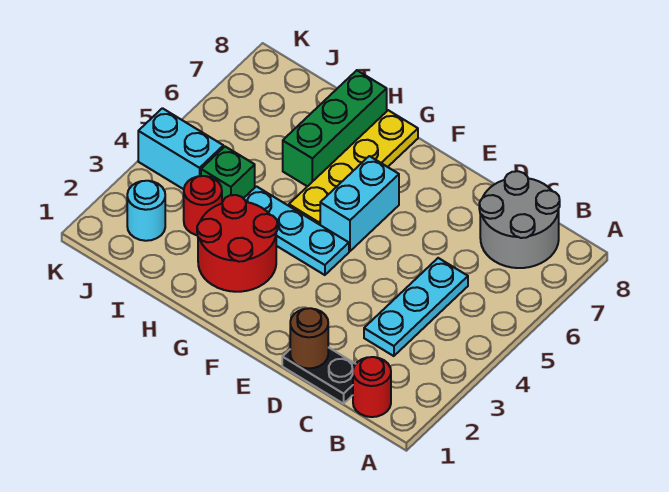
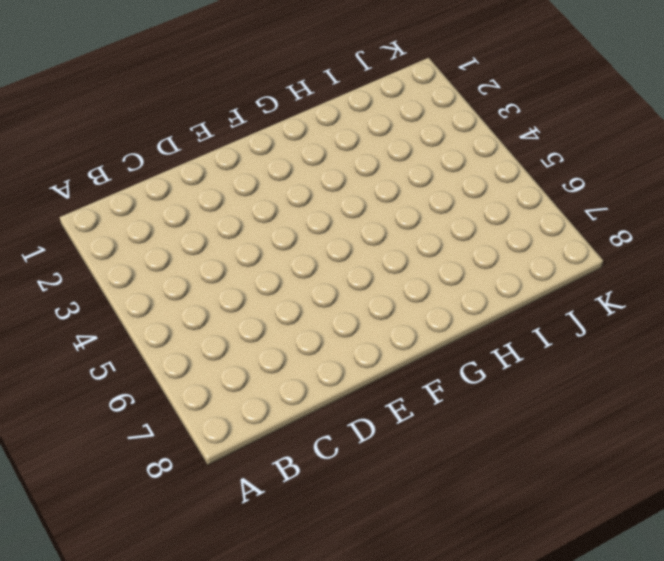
none -> red round brick B1 level 1
none -> grey round brick B7:C8 level 1
none -> black plate C1:D1 level 1

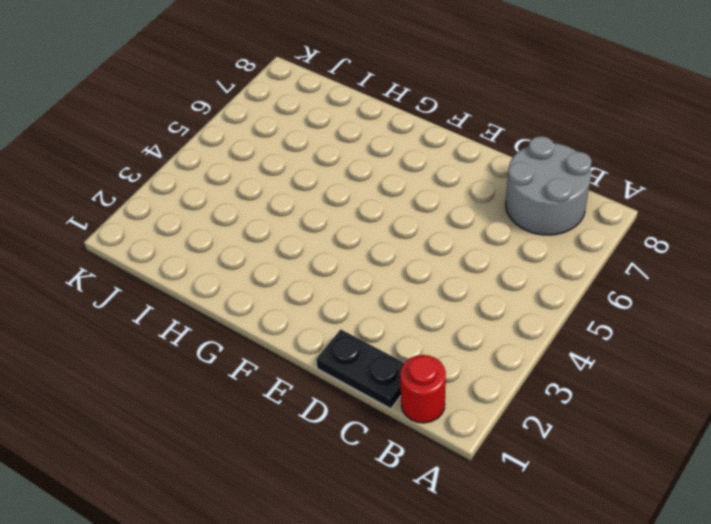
none -> cyan plate C3:C5 level 1
none -> cyan plate F4:H4 level 1
none -> cyan brick F5:F6 level 1

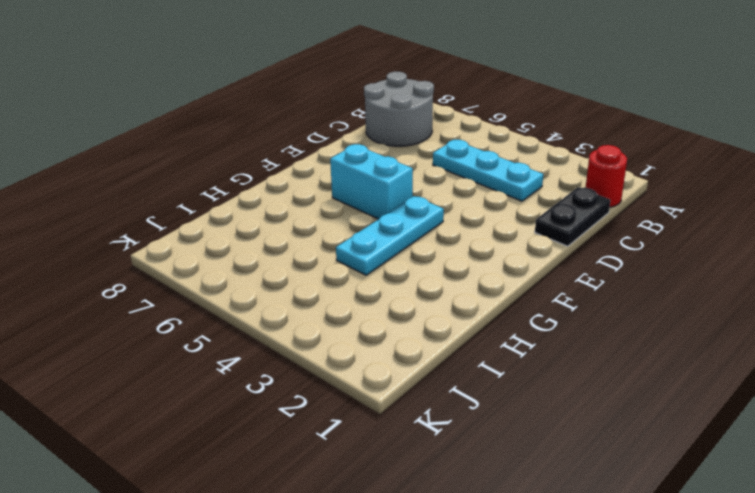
none -> red round brick G2:H3 level 1
none -> yellow plate G5:G8 level 1
none -> green brick H6:H8 level 1

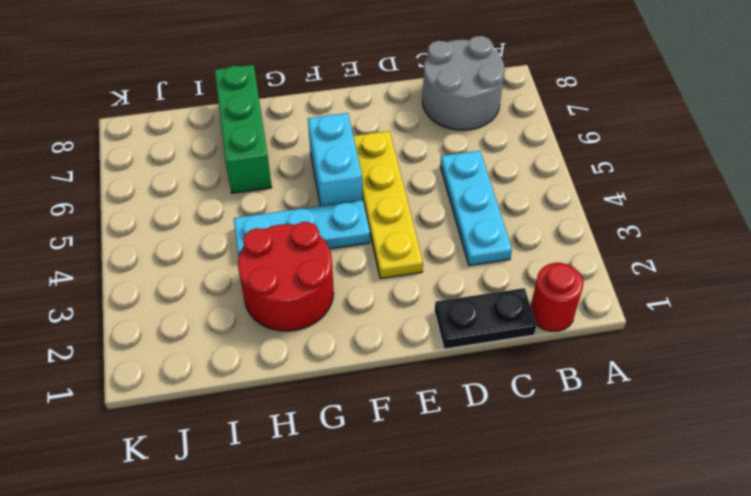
yellow plate E3:E6 level 1 -> yellow plate G5:G8 level 1
none -> red round brick I3 level 1
none -> green brick I4 level 1
none -> cyan round brick J2 level 1

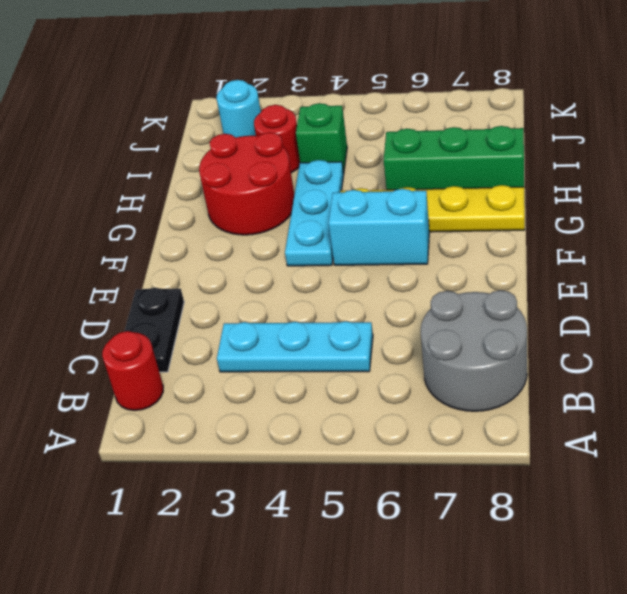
none -> cyan brick J4:K4 level 1
none -> brown round brick D1 level 2

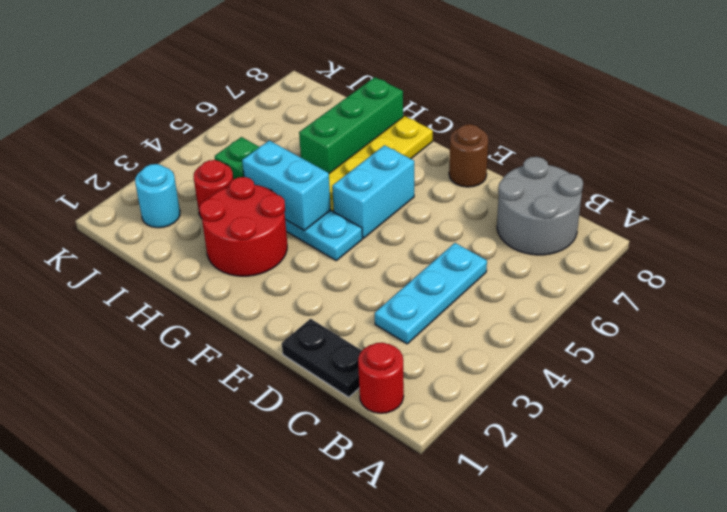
brown round brick E8 level 1 -> brown round brick D1 level 2
cyan brick G4:H4 level 2 -> cyan brick J4:K4 level 1

